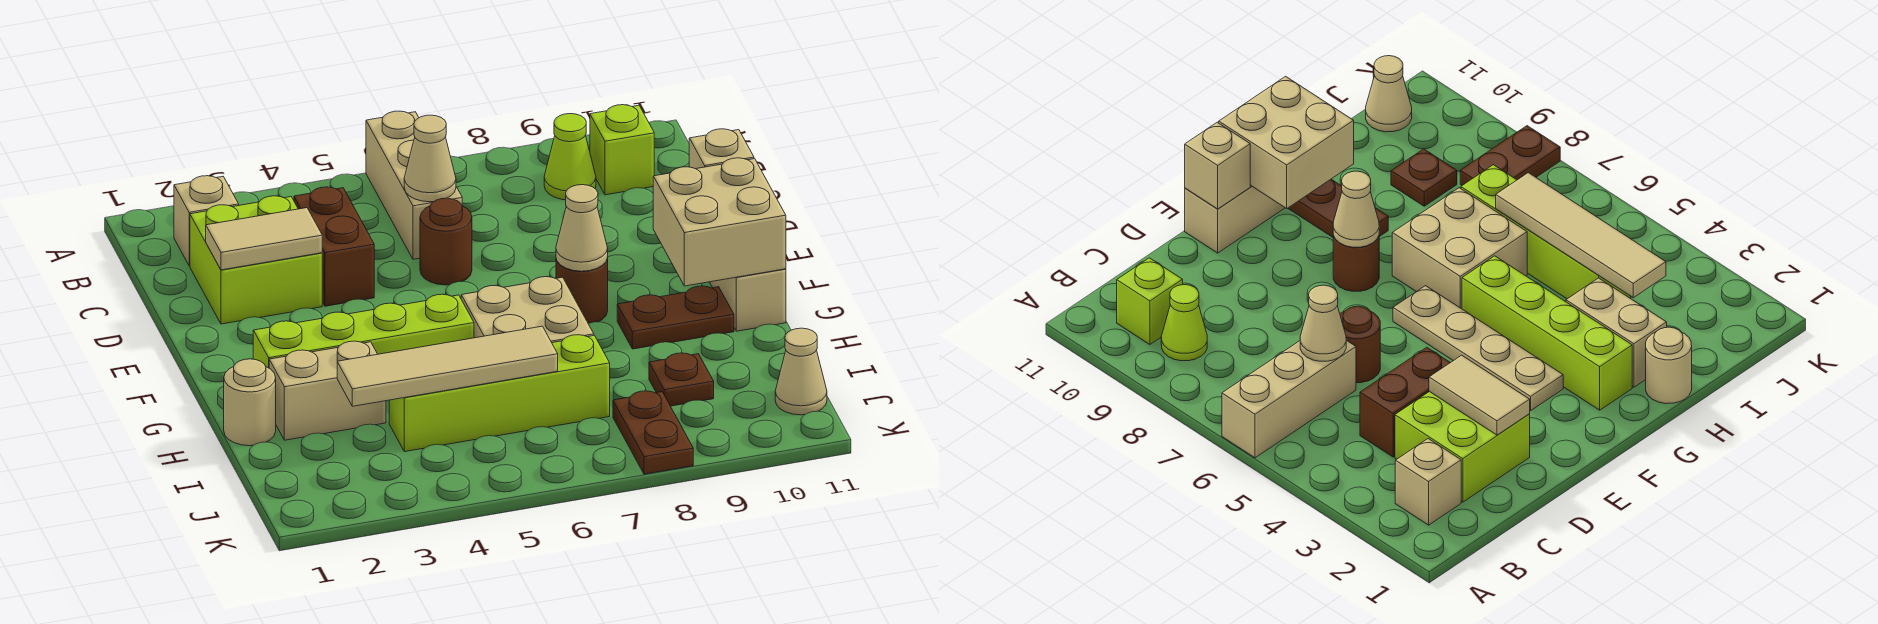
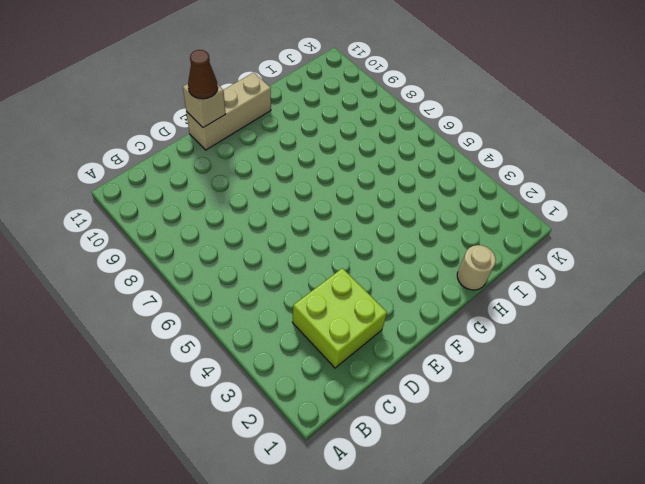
brown cone E11 level 3 -> none
none -> tan brick A6:C6 level 1
none -> tan brick B2 level 1
none -> lime cone B9 level 1

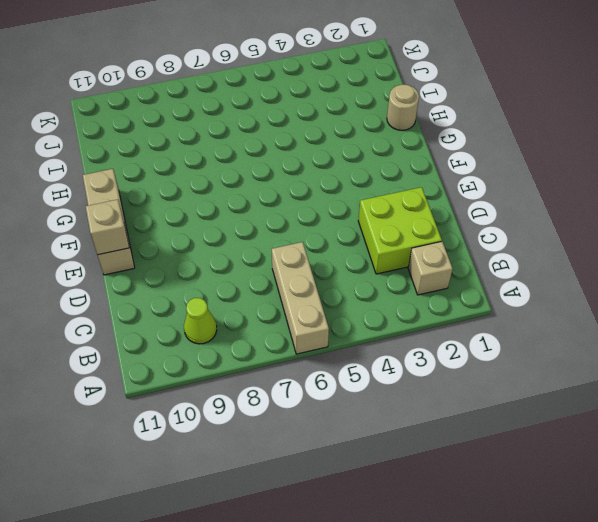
none -> lime brick B10 level 1
none -> brown brick C4:D4 level 1
none -> brown round brick D6 level 1

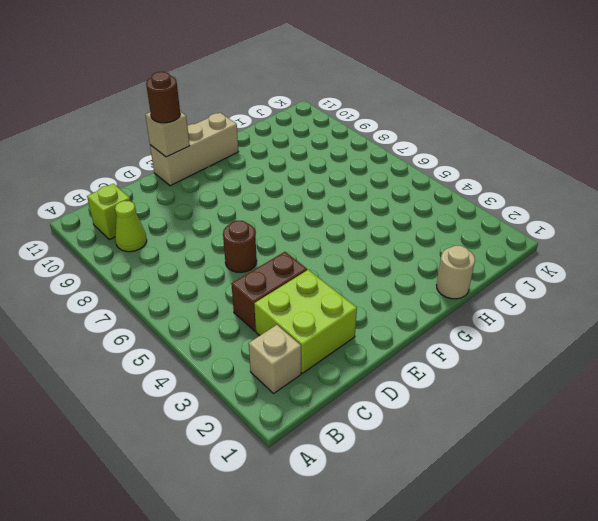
brown round brick E11 level 3 -> brown round brick F8 level 1
none -> tan brick A6:C6 level 1
none -> tan plate F3:F6 level 1
none -> lime brick G2:G5 level 1

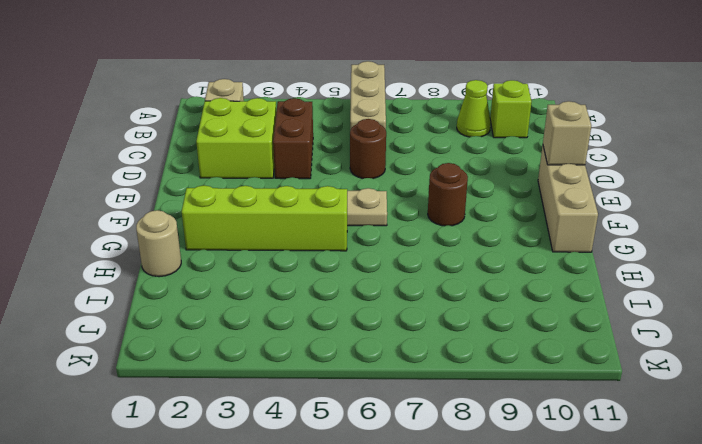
none -> tan brick G6:H7 level 1
none -> brown plate G9:G10 level 1
none -> tan brick H2:H3 level 1

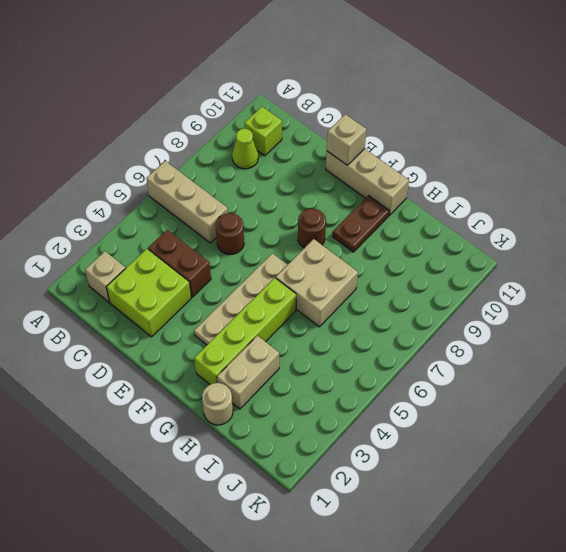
none -> lime brick I4:I7 level 1
none -> brown plate I9 level 1
none -> brown plate J8:K8 level 1

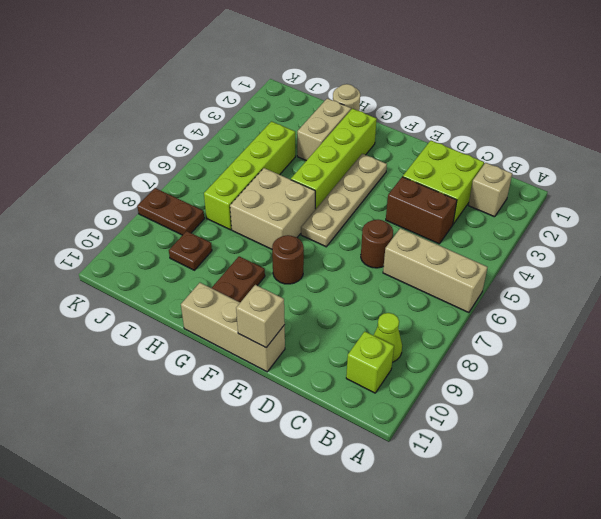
none -> tan cone J11 level 1
none -> tan cone C6 level 2
none -> tan tile D2:D3 level 2

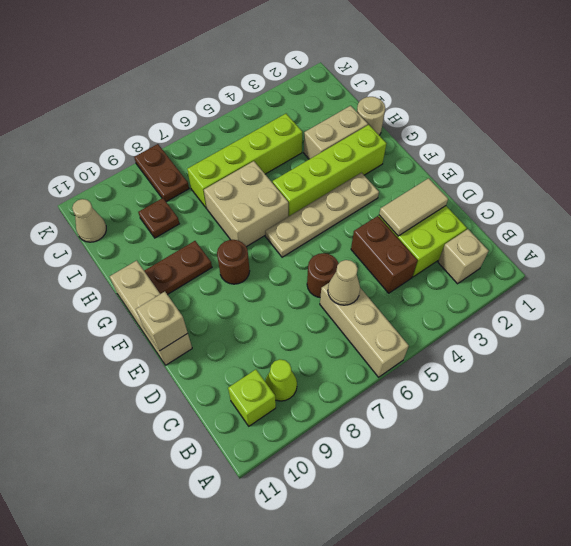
none -> tan cone F8 level 2
none -> tan brick F10:G11 level 2
none -> tan tile I3:I6 level 2

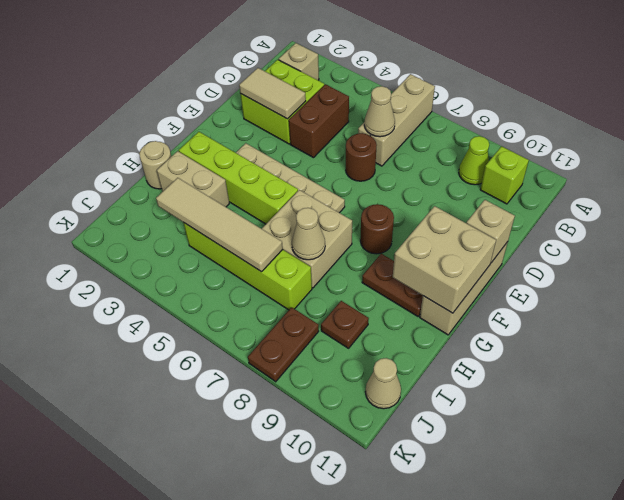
tan cone H7 level 2 -> tan cone F8 level 2

